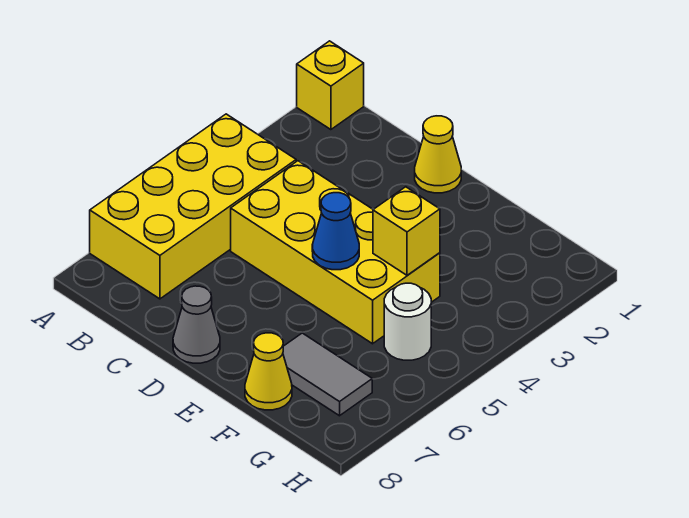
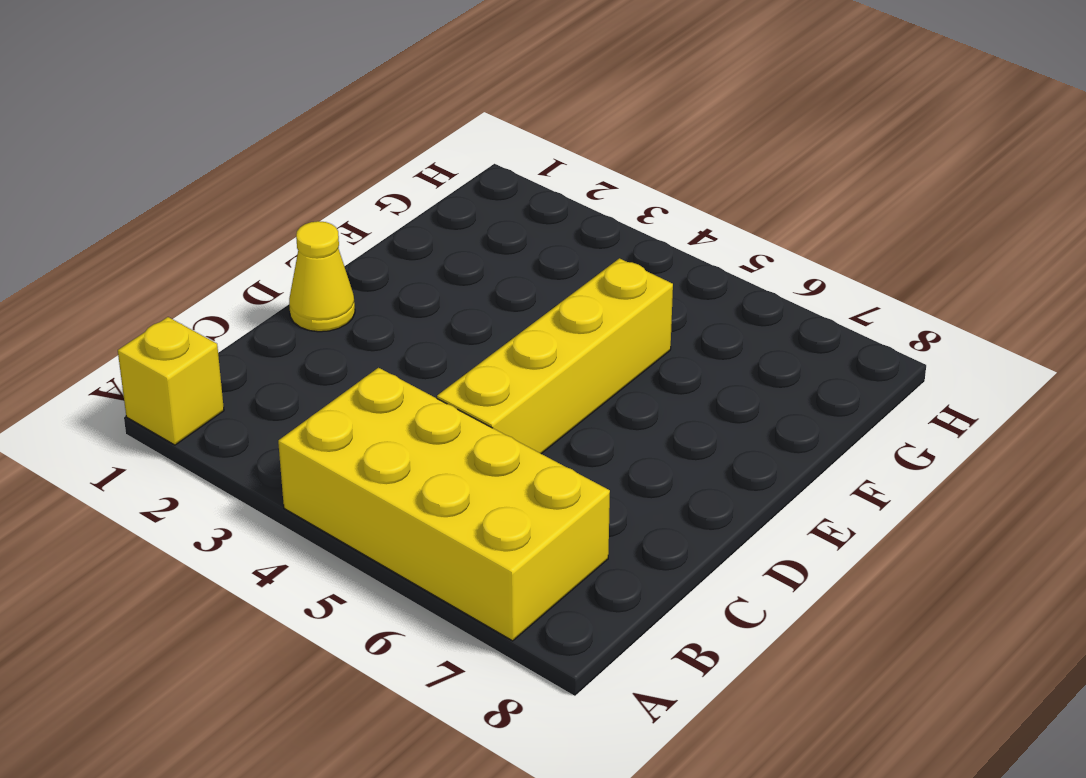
yellow brick C5:F5 level 1 -> yellow brick C4:F5 level 1
none -> grey cone D8 level 1
none -> grey tile F7:G7 level 1

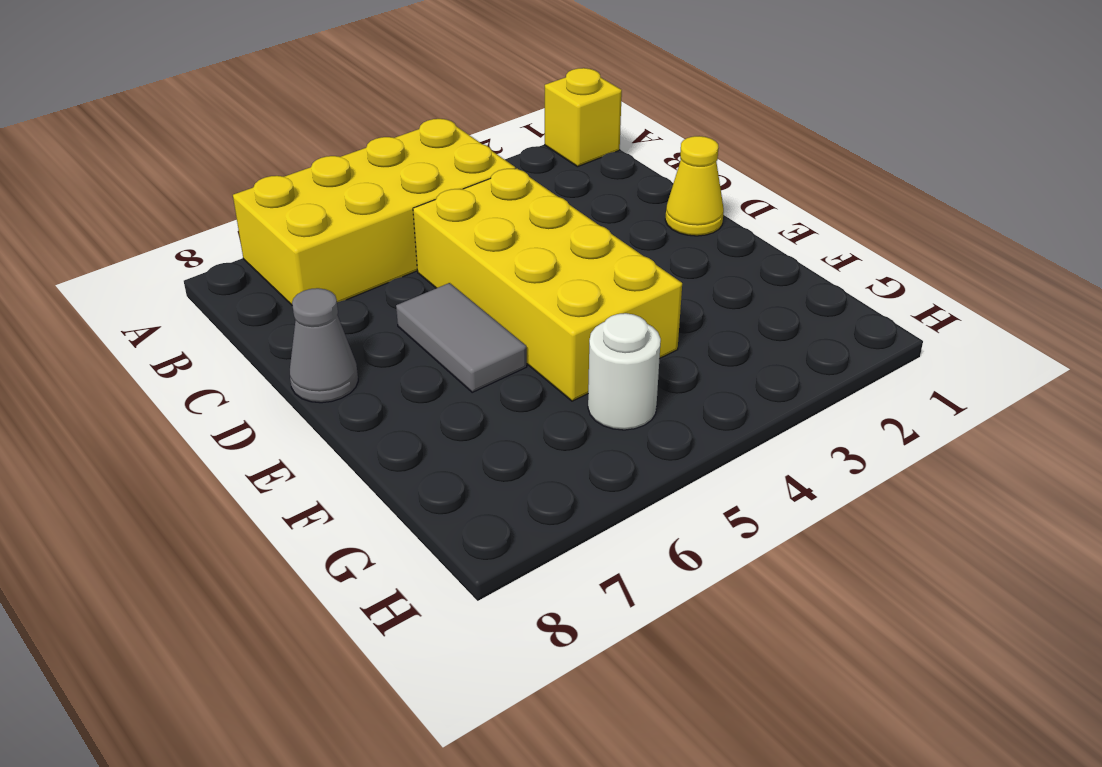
grey tile D6:E6 level 1 -> grey tile F7:G7 level 1
none -> yellow cone F8 level 1
none -> blue cone E5 level 2

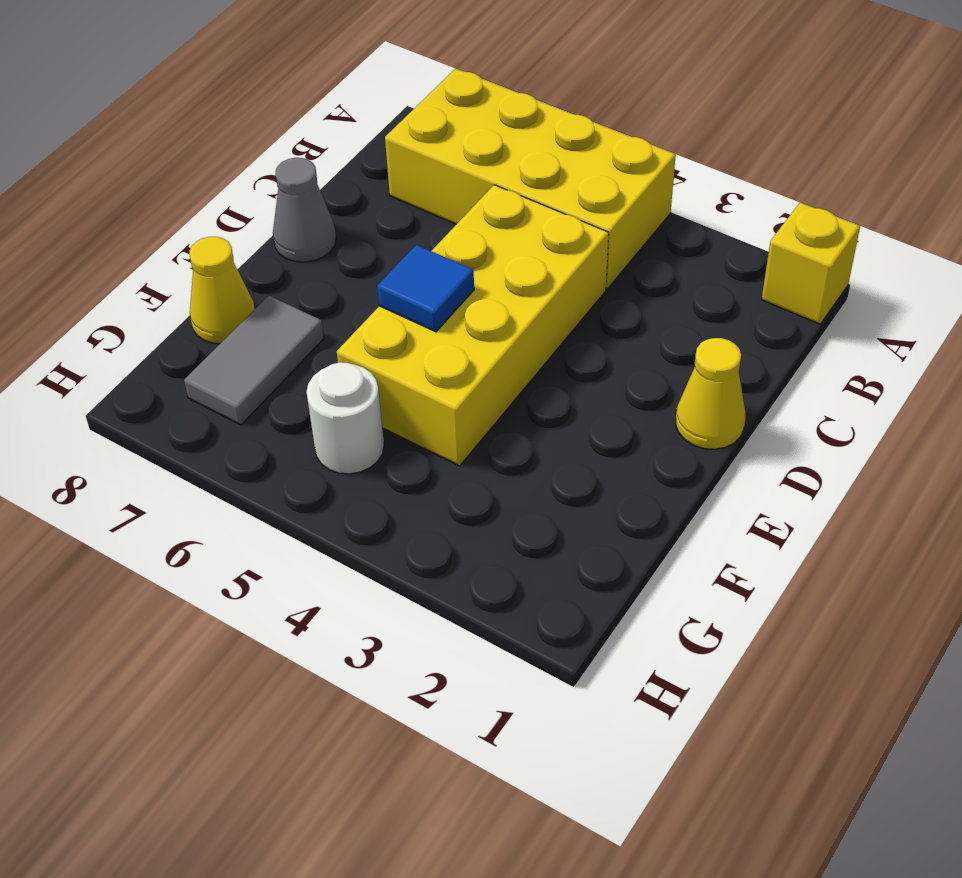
blue tile E5 level 2 -> blue cone E5 level 2
none -> yellow brick F4 level 2

